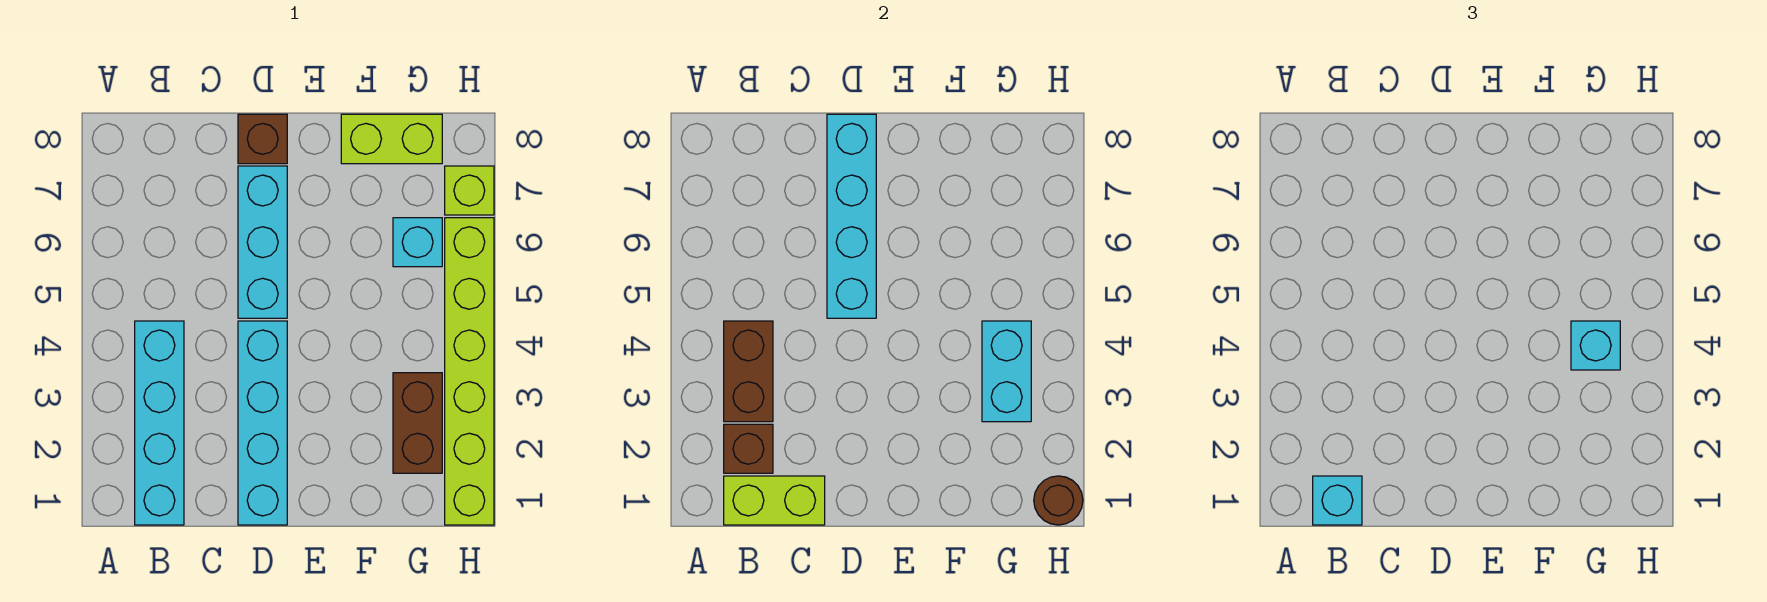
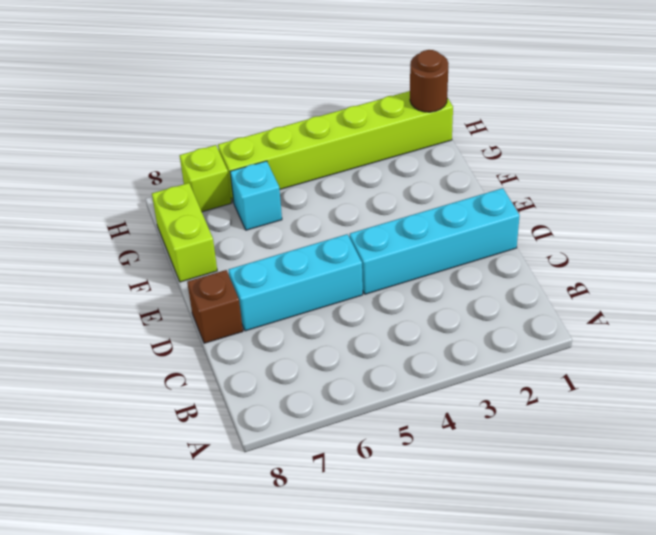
none -> cyan brick B1:B4 level 1
none -> brown brick G2:G3 level 1
none -> lime brick B1:C1 level 2

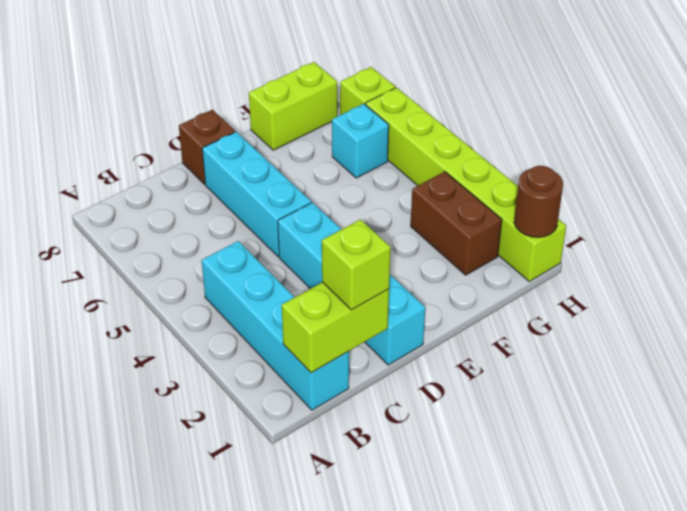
lime brick C1 level 3 -> none
none -> brown brick B2 level 2
none -> brown brick B3:B4 level 2
none -> cyan brick D5:D8 level 2

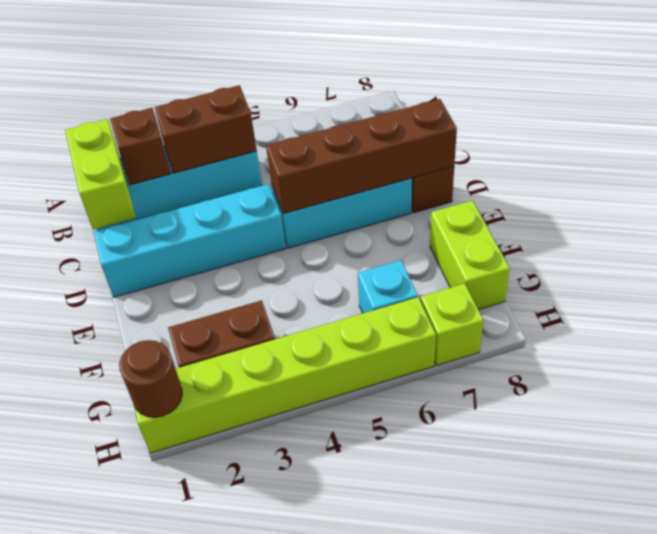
brown brick D5:D8 level 2 -> cyan brick D5:D8 level 2
none -> cyan brick G3:G4 level 2
none -> cyan brick B1 level 3
none -> cyan brick G4 level 3

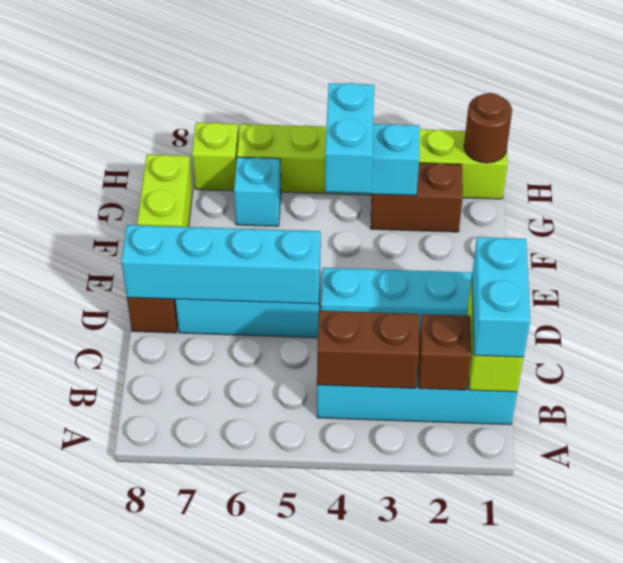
cyan brick B1:C1 level 3 -> cyan brick B1 level 3
cyan brick F4:G4 level 3 -> cyan brick G4 level 3

